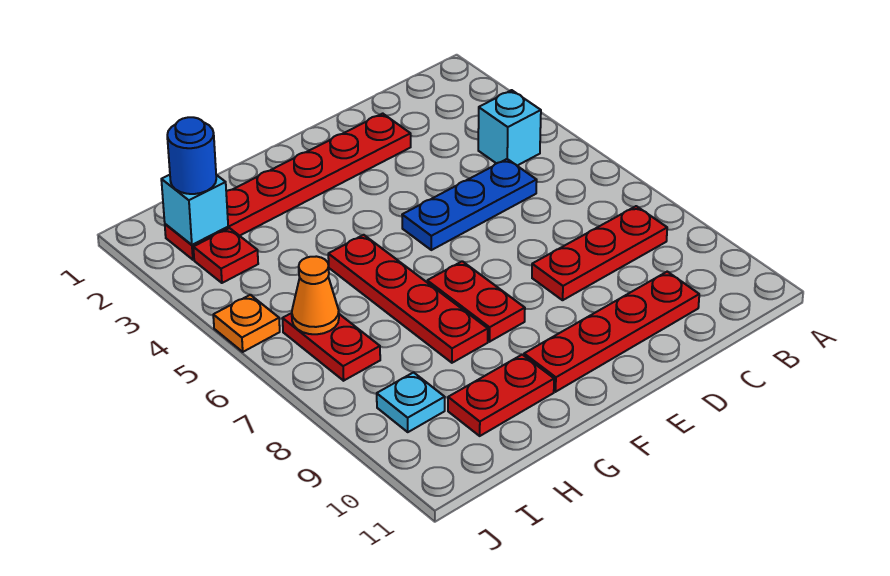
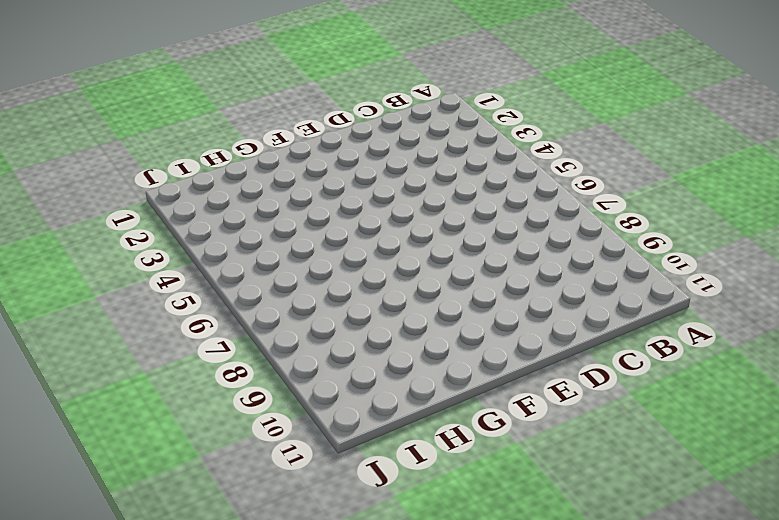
none -> cyan brick B4 level 1
none -> red plate B8:D8 level 1
none -> blue plate C5:E5 level 1

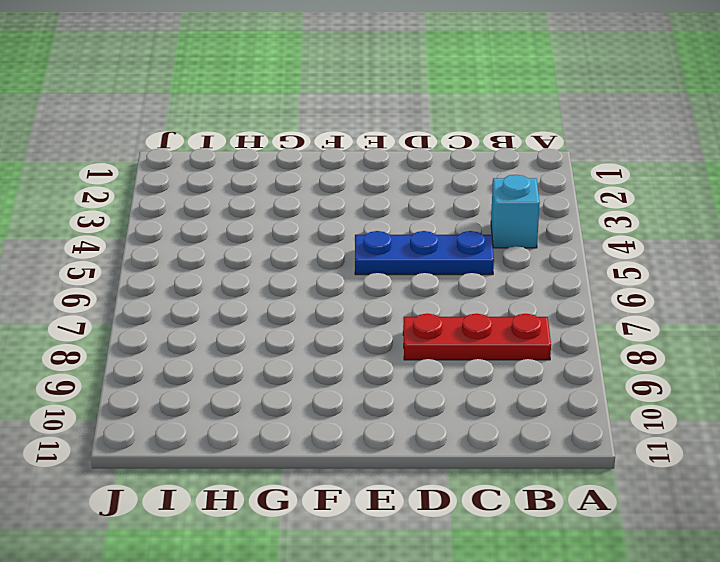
none -> red plate C10:F10 level 1
none -> red plate D2:I2 level 1
none -> red plate F7:F8 level 1

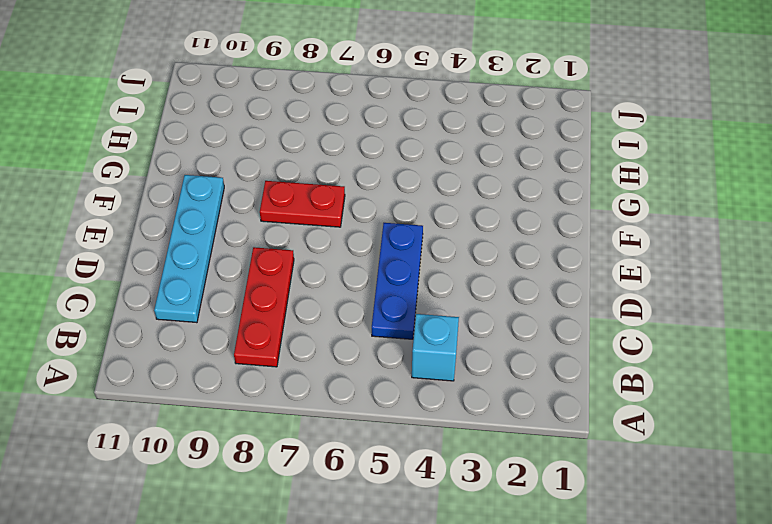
cyan plate C10:F10 level 1 -> red plate C10:F10 level 1
none -> red plate D2:I2 level 1
none -> red plate G5:G8 level 1
none -> red plate G10:H10 level 1

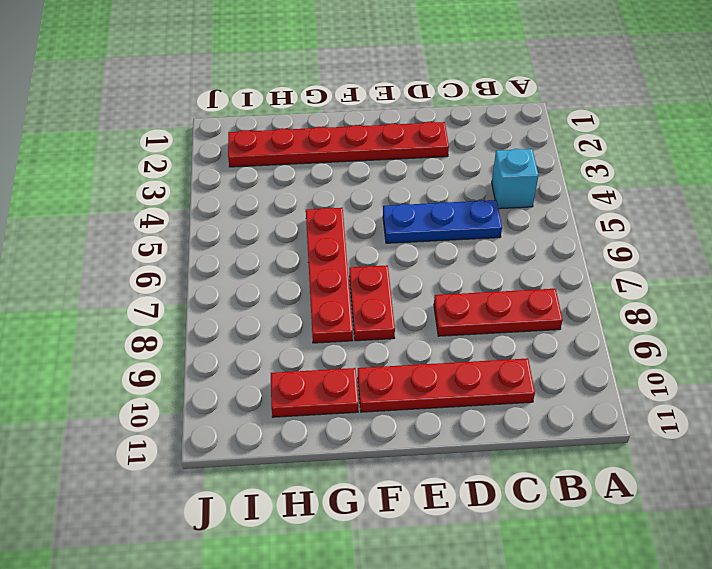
none -> red plate I3 level 1
none -> red plate I6:I7 level 1
none -> cyan plate I9 level 1

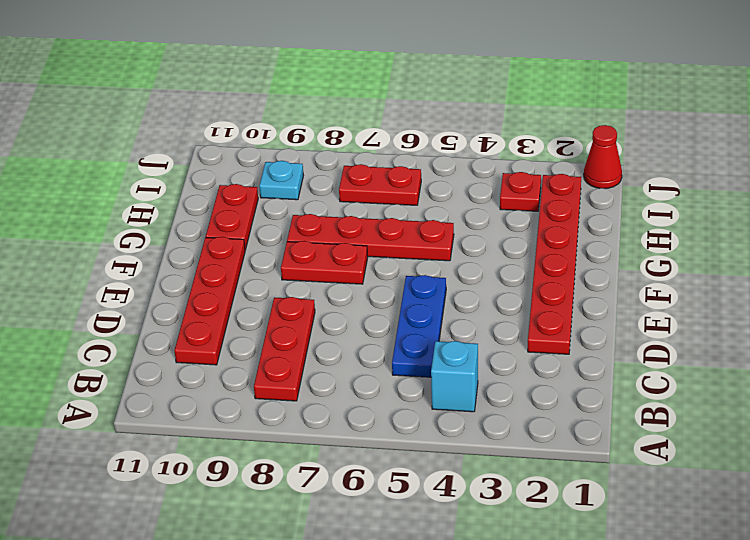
red cone J1 level 1 -> none
none -> orange plate J5 level 1
none -> cyan brick I2 level 2
none -> orange cone I6 level 2

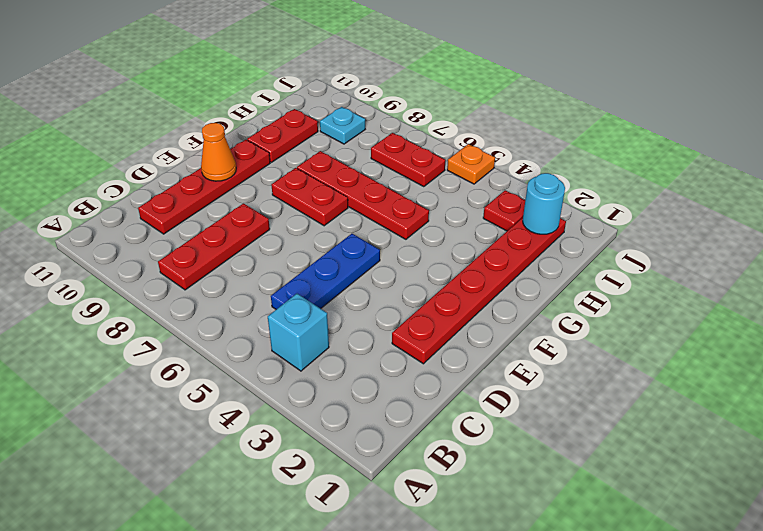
orange cone E10 level 2 -> orange cone I6 level 2
cyan round brick I2 level 2 -> cyan brick I2 level 2
none -> blue round brick I2 level 3

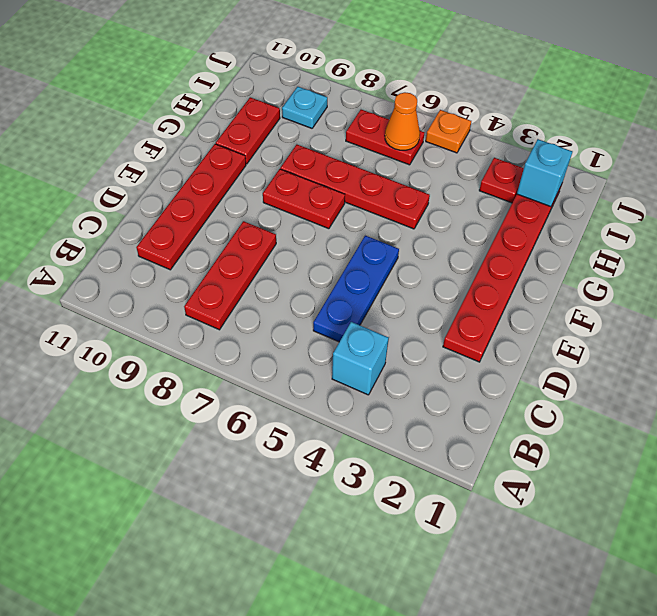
none -> blue round brick I2 level 3

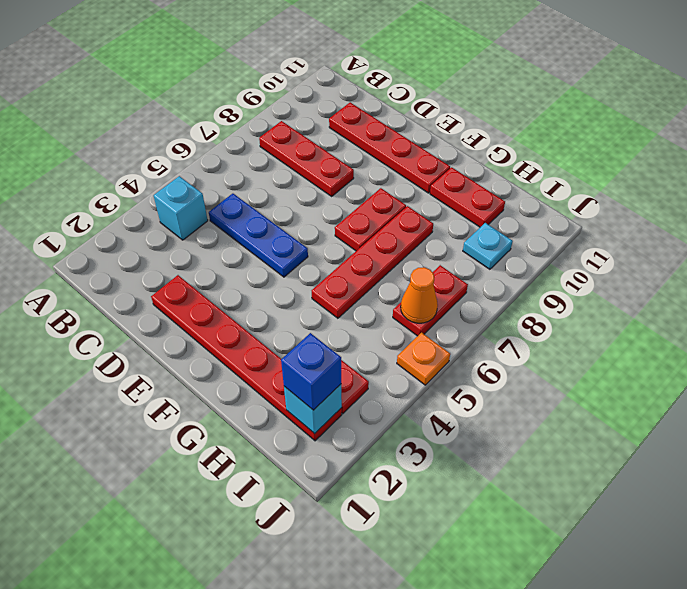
blue brick I2 level 3 -> blue round brick I2 level 3

